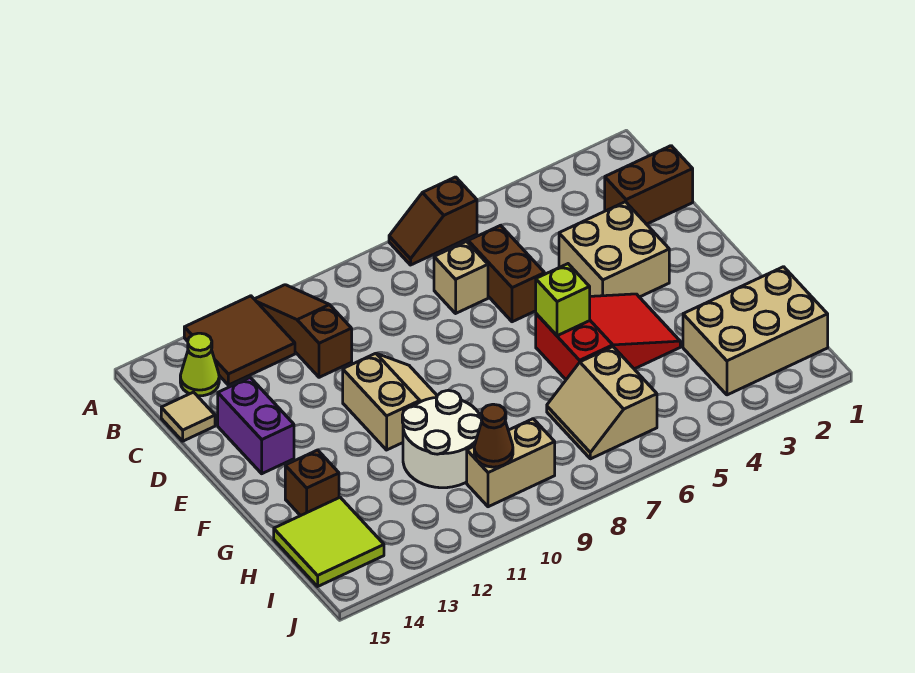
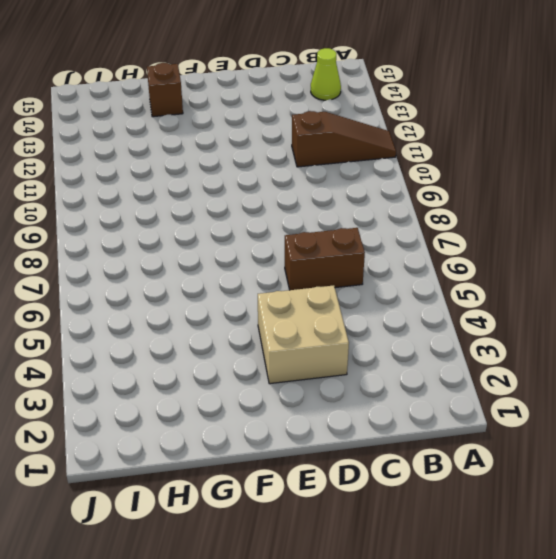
none -> brown slope A6:A7 level 1 top 6
none -> brown tile A12:B13 level 1
none -> brown brick C1:C2 level 1

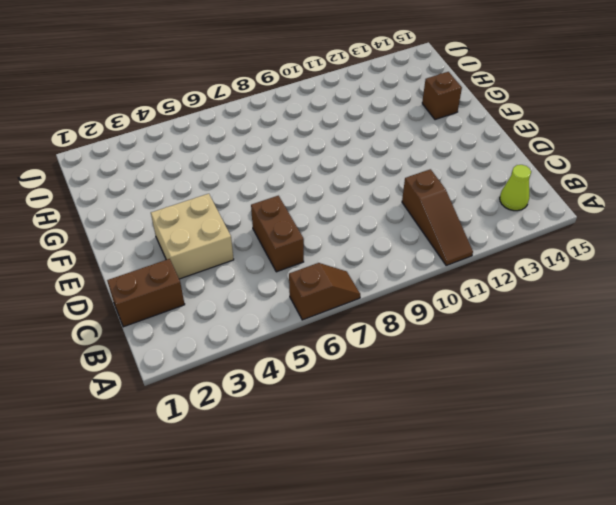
none -> brown tile A12:B13 level 1
none -> tan brick C7 level 1
none -> tan tile C15 level 1

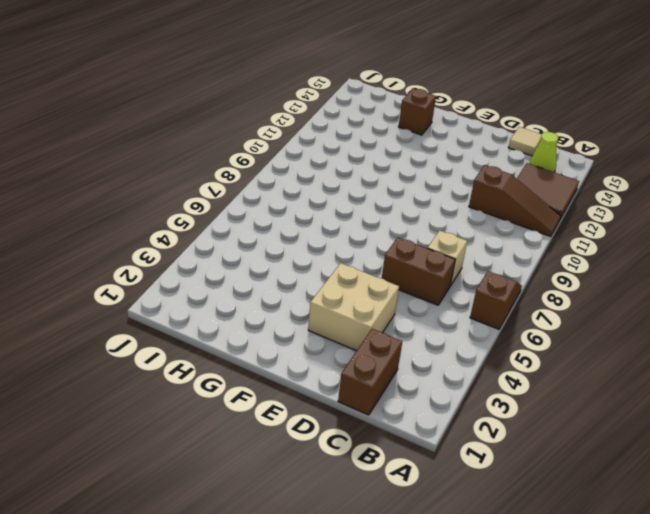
none -> purple brick D14:E14 level 1
none -> tan slope E10:F11 level 1 top 11
none -> red slope F4:G6 level 1 top 6

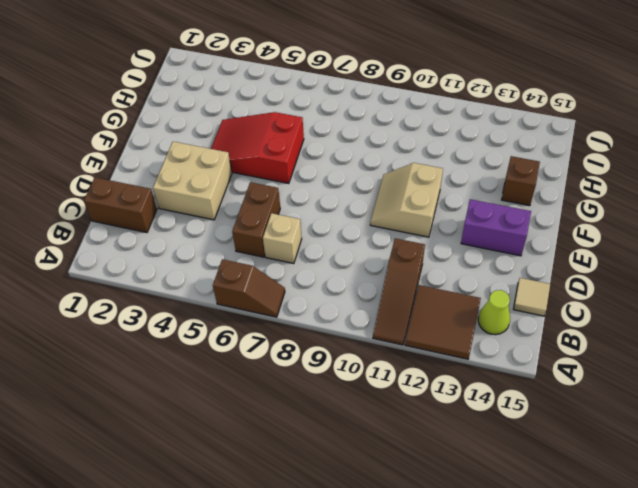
purple brick E13:E14 level 1 -> purple brick D14:E14 level 1
none -> white round brick G10:H11 level 1
none -> tan brick H1:I3 level 1
none -> tan slope H6:I7 level 1 top 6

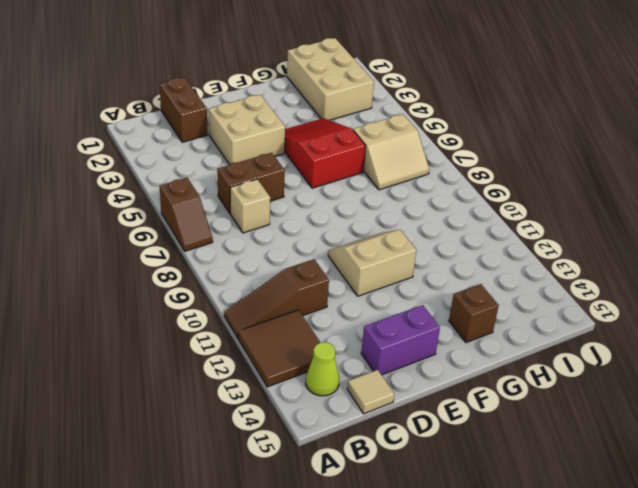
none -> white round brick G10:H11 level 1
none -> lime tile H14:I15 level 1
none -> tan brick I9:I10 level 1

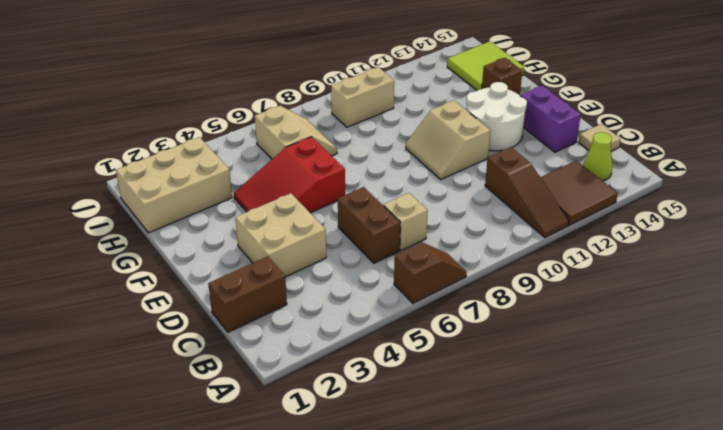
white round brick E12:F13 level 1 -> white round brick G10:H11 level 1
none -> lime brick F6 level 2
none -> brown cone I10 level 2

